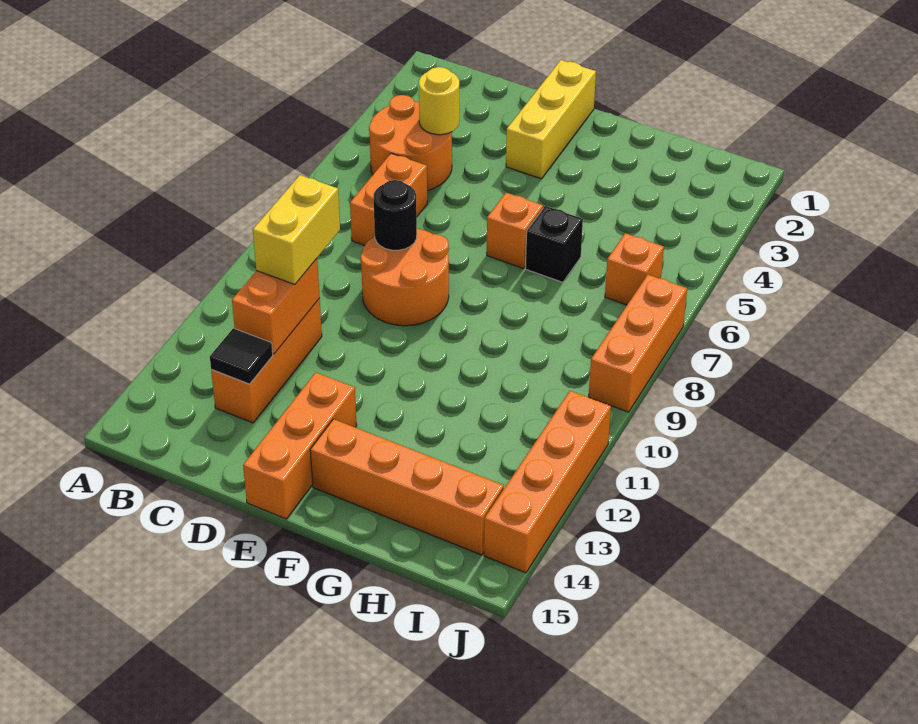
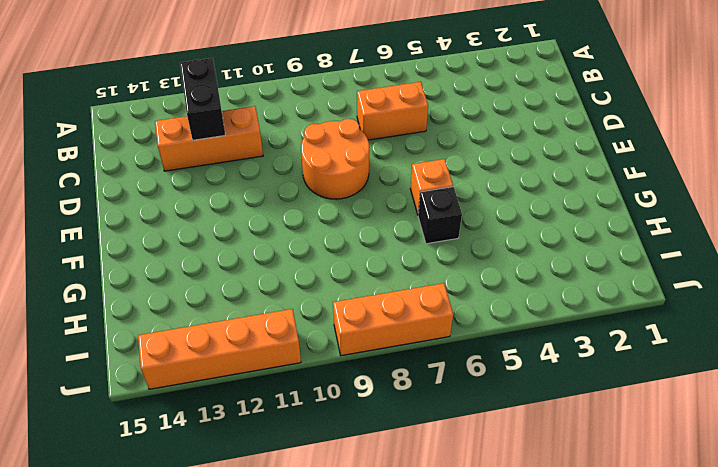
black brick B12:C12 level 2 -> orange brick C11:C12 level 2
none -> orange round brick B4:C5 level 1
none -> yellow brick E1:E3 level 1
none -> orange brick E13:E15 level 1

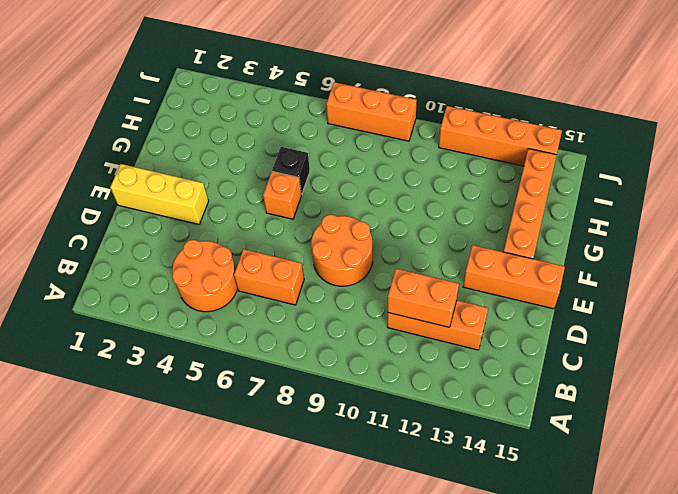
none -> orange brick I6 level 1
none -> yellow round brick C4 level 2
none -> black tile C13 level 2

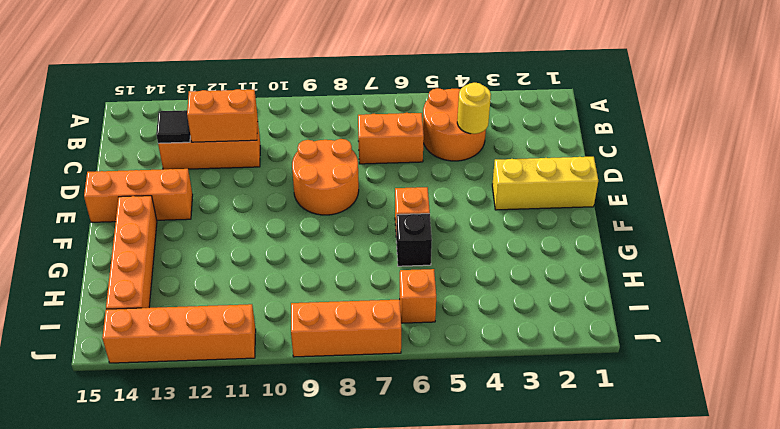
none -> black round brick D8 level 2
none -> yellow brick C10:C11 level 3

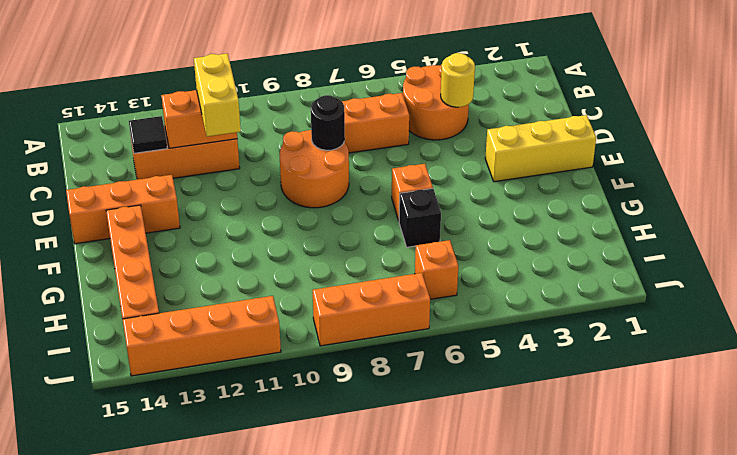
yellow brick C11:D11 level 3 -> yellow brick C10:C11 level 3

